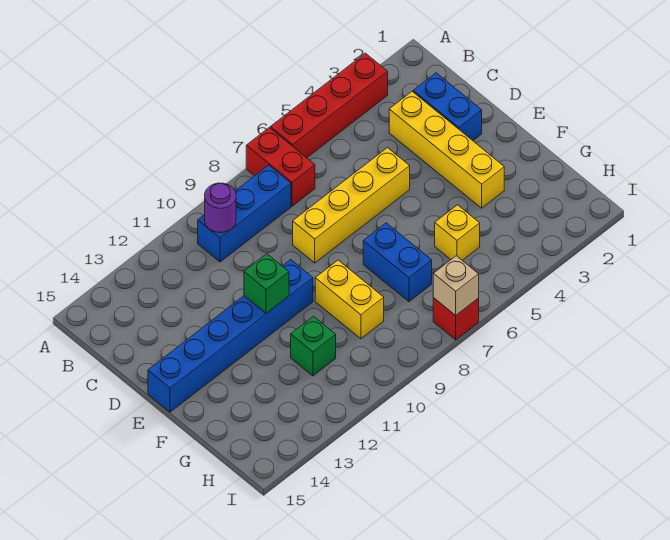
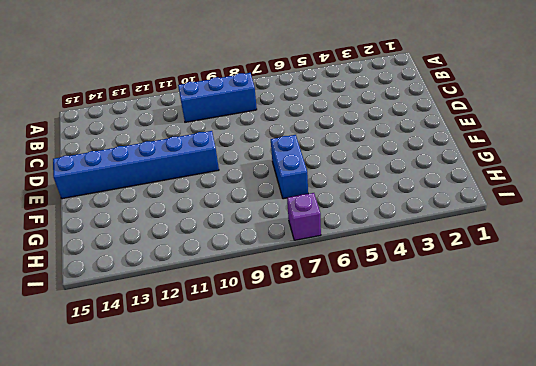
purple brick I7 level 1 -> red brick I7 level 1
none -> red brick A3:A6 level 1
none -> red brick A7:B7 level 1
none -> blue brick C2:D2 level 1

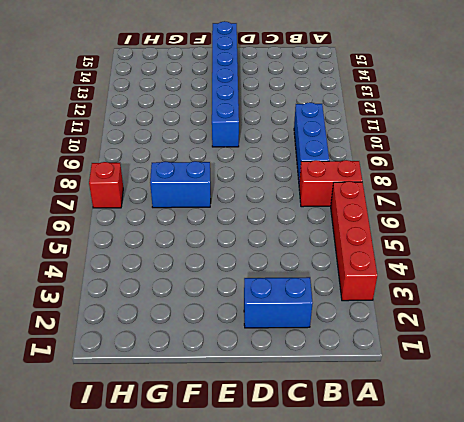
none -> yellow brick C3:F3 level 1
none -> yellow brick D5:D8 level 1
none -> yellow brick F9:G9 level 1

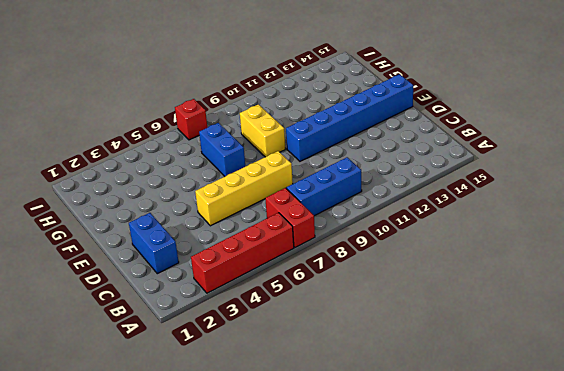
none -> yellow brick C3:F3 level 1
none -> yellow brick G5 level 1
none -> green brick G11 level 1

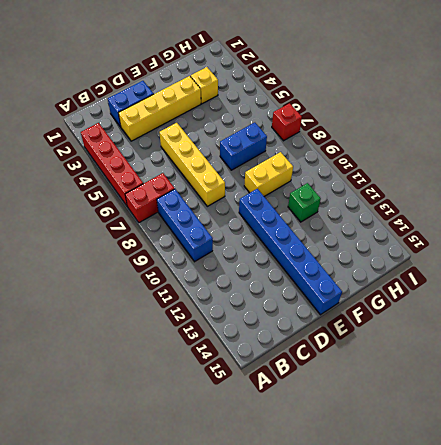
yellow brick G3 level 1 -> yellow brick G5 level 1
none -> purple round brick B10 level 2
none -> green brick E11 level 2
none -> tan brick I7 level 2

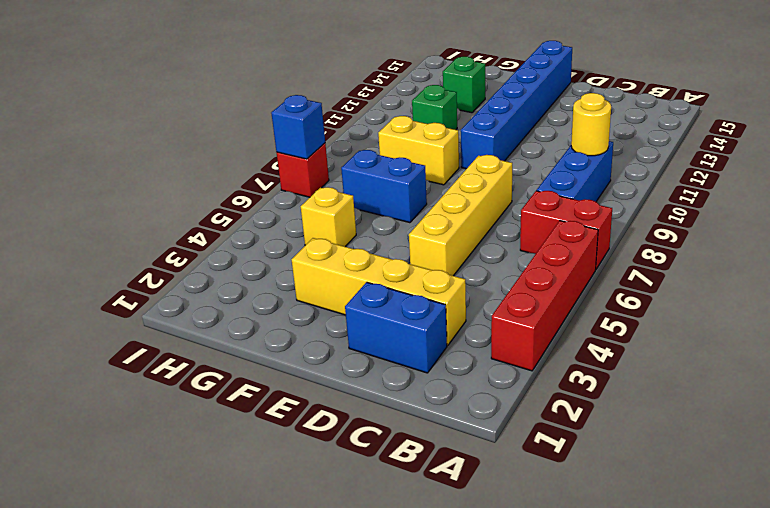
yellow round brick B10 level 2 -> purple round brick B10 level 2
green brick G13 level 1 -> green brick E11 level 2
blue brick I7 level 2 -> tan brick I7 level 2

